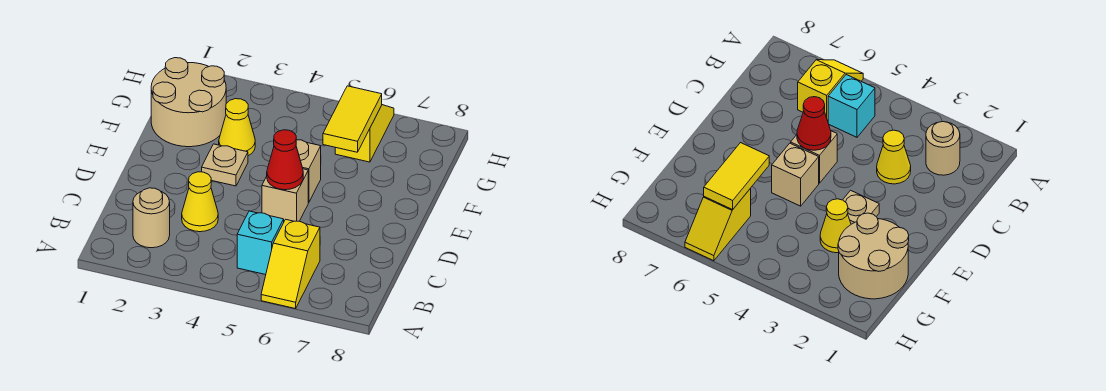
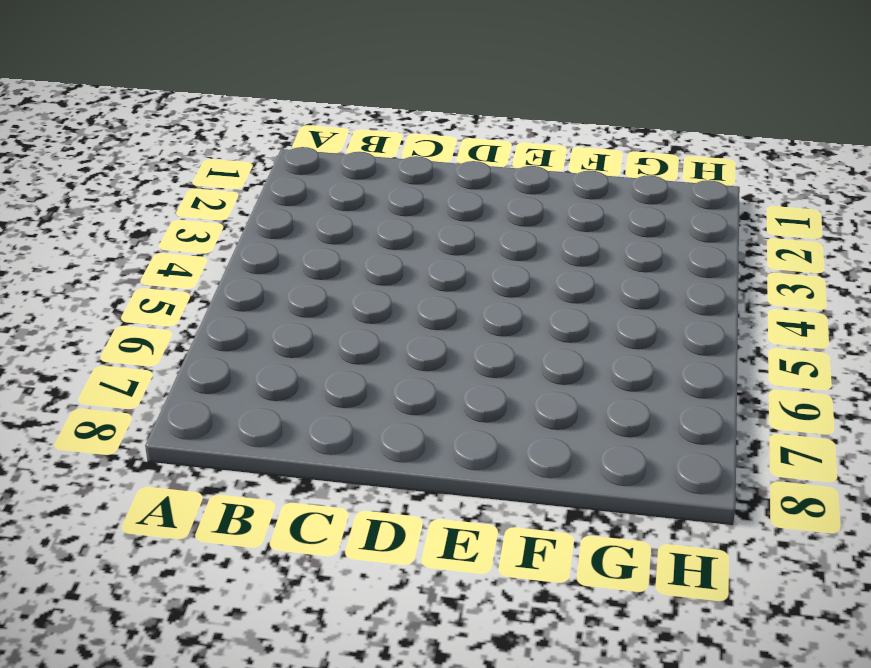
none -> yellow slope A6:B6 level 1 top B
none -> tan round brick B2 level 1
none -> cyan brick B5 level 1

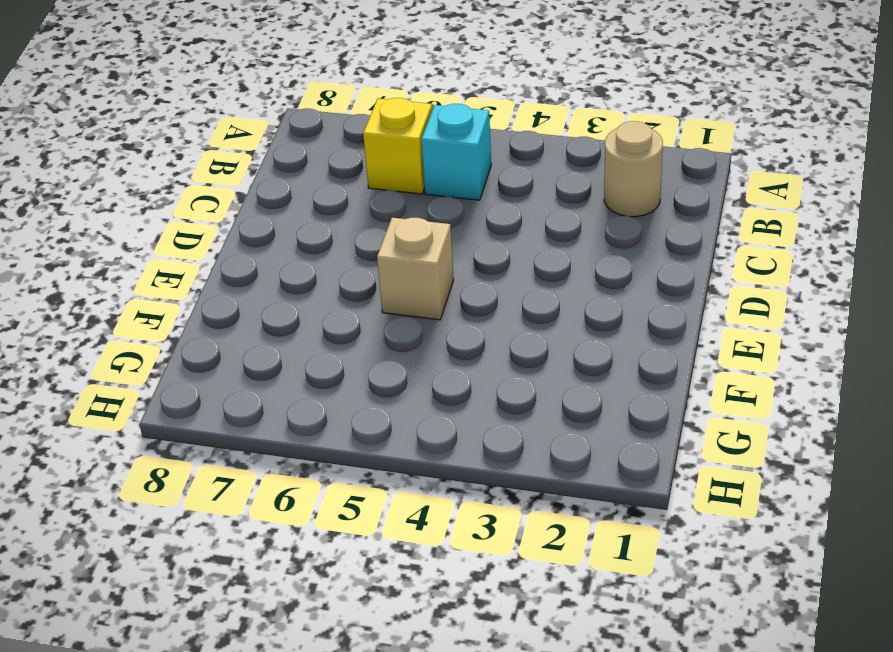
none -> yellow cone C3 level 1
none -> tan brick D5 level 1
none -> tan plate E3 level 1

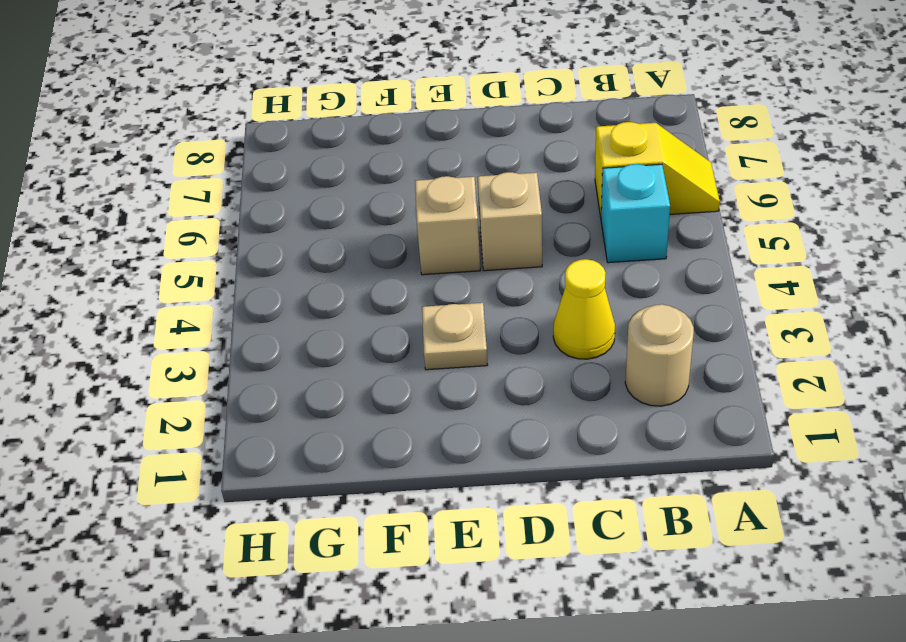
none -> tan round brick F1:G2 level 1
none -> yellow cone F3 level 1
none -> yellow slope G6:H6 level 1 top G

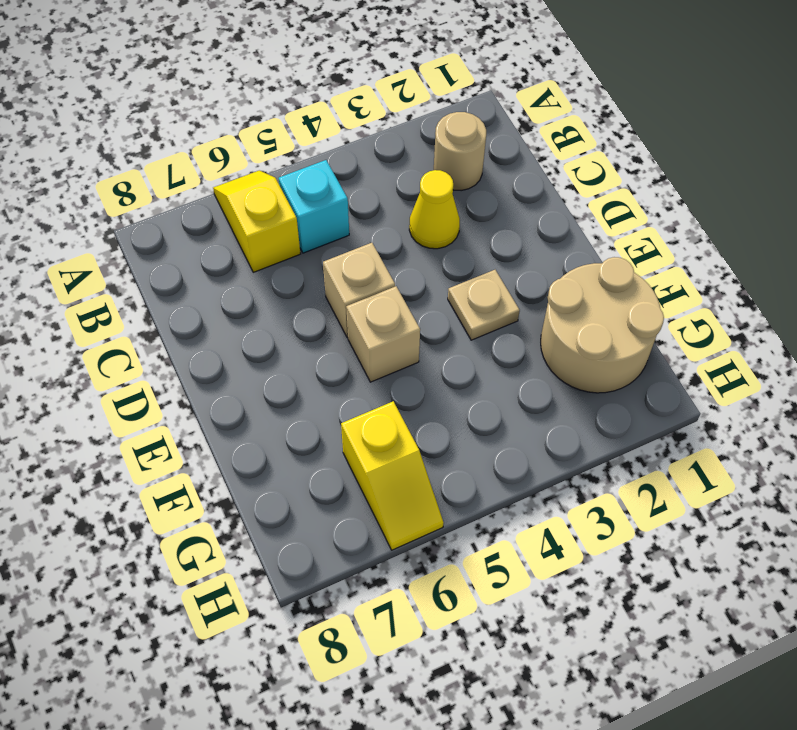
none -> yellow cone F3 level 1
none -> red cone D5 level 2
none -> yellow tile F6:G6 level 2

